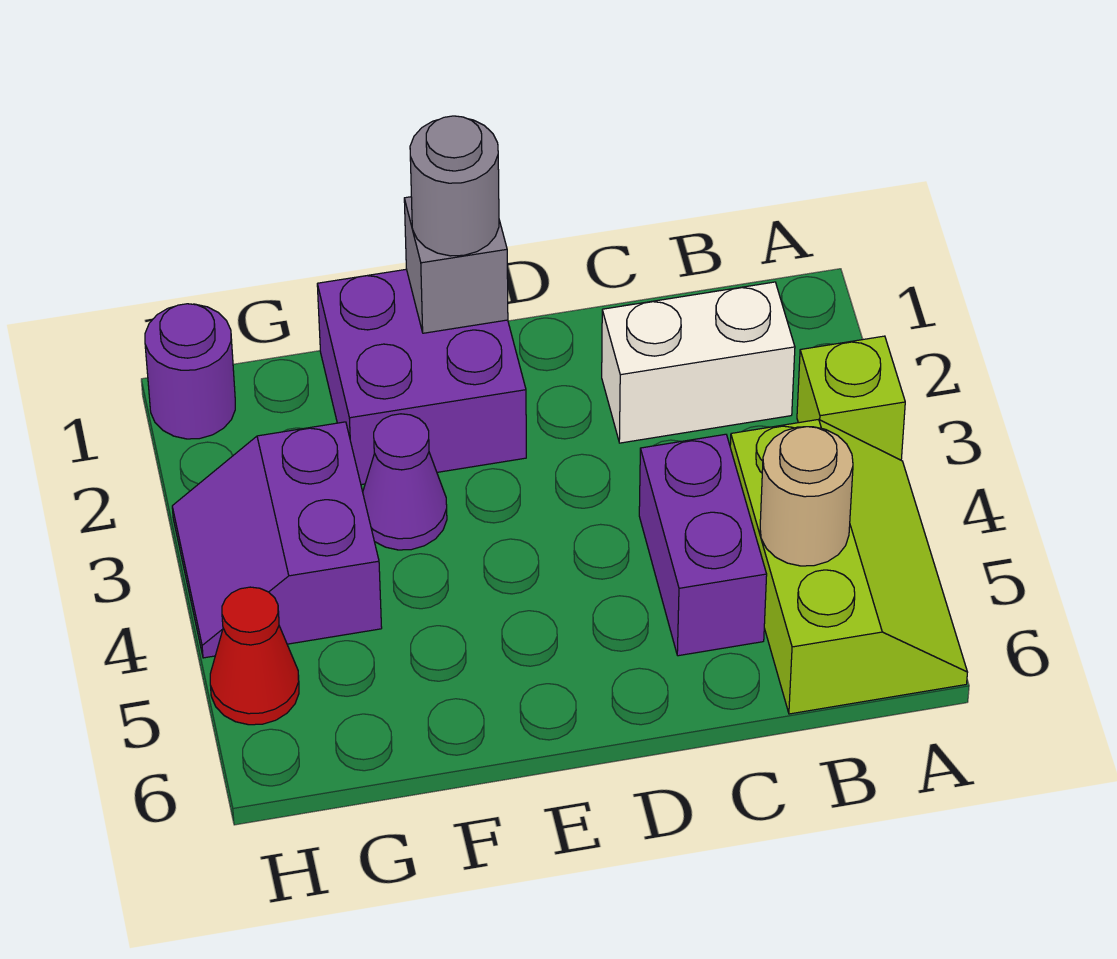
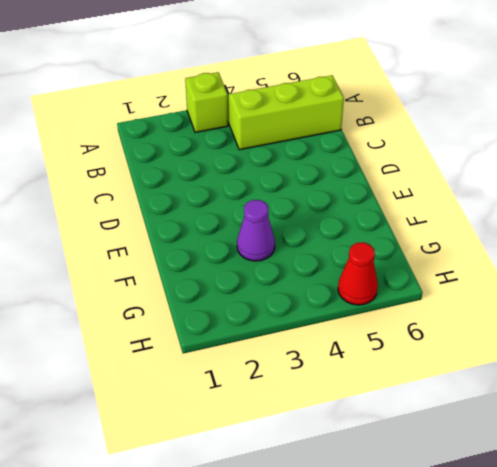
none -> white brick B2:C2 level 1
none -> purple brick C4:C5 level 1
none -> purple brick E1:F2 level 1

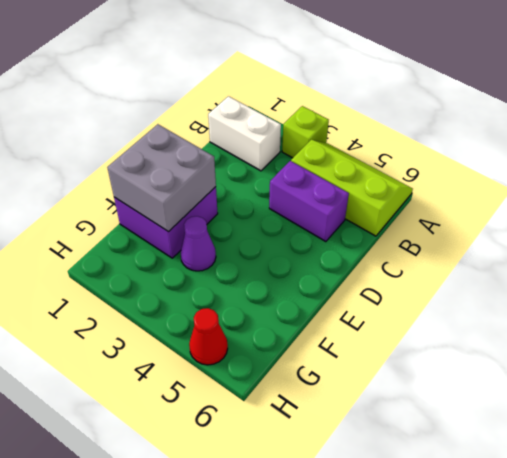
white brick B1:B2 level 1 -> white brick B2:C2 level 1
grey brick E1:F2 level 2 -> grey brick E1 level 2
none -> purple slope G3:H4 level 1 top G
none -> purple round brick H1 level 1
none -> tan round brick B5 level 2

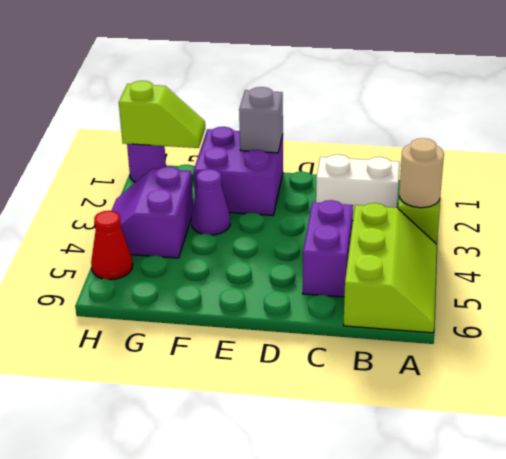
tan round brick A3 level 2 -> tan round brick B5 level 2
lime slope G1:H1 level 2 top H -> none
none -> grey round brick E1 level 3

